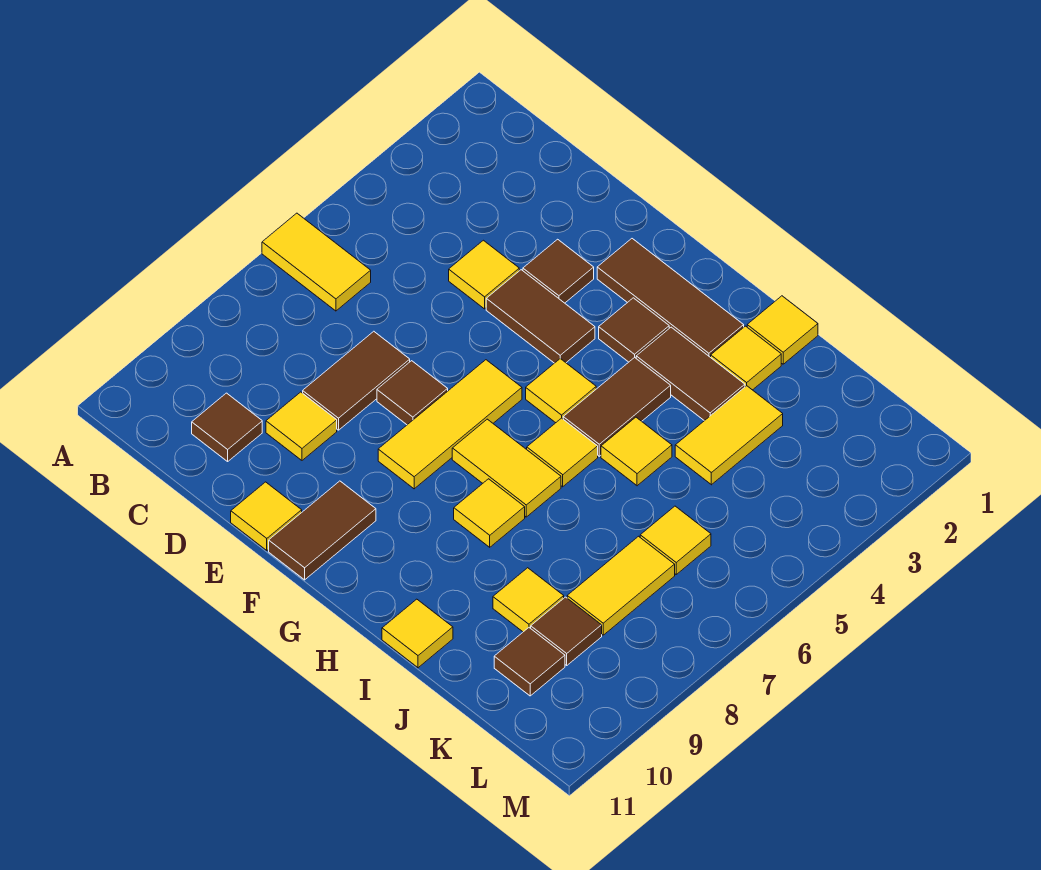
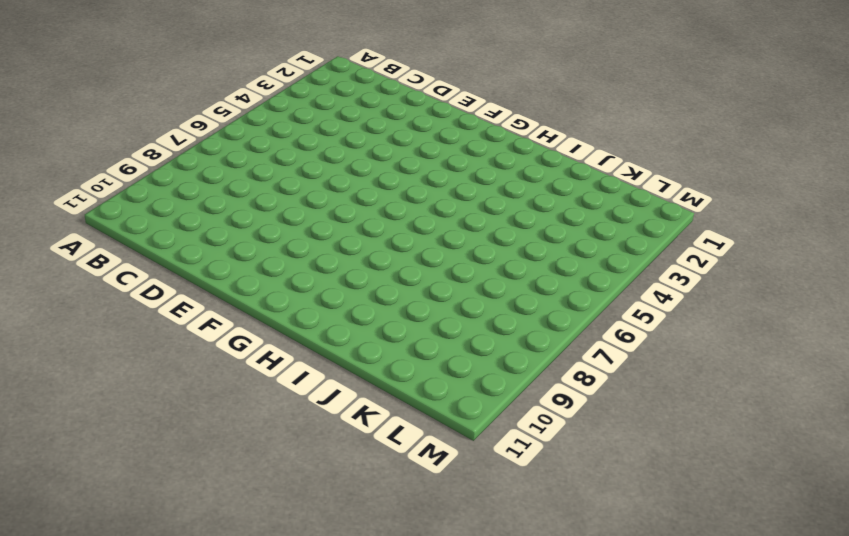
none -> yellow tile A6:B6 level 1
none -> brown tile C10 level 1
none -> yellow tile D4 level 1

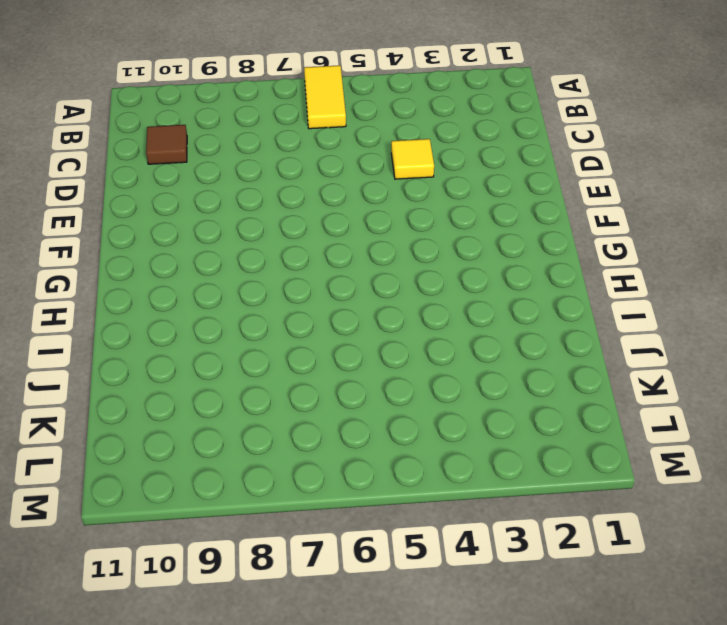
none -> brown tile D7:D8 level 1
none -> yellow tile D9 level 1
none -> brown tile E3 level 1

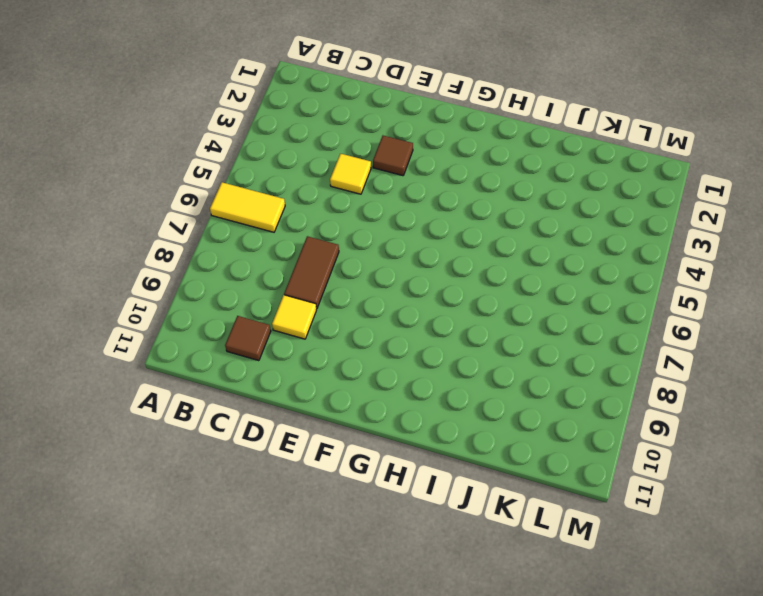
none -> brown tile E4:F4 level 1
none -> brown tile E7 level 1
none -> yellow tile E11 level 1

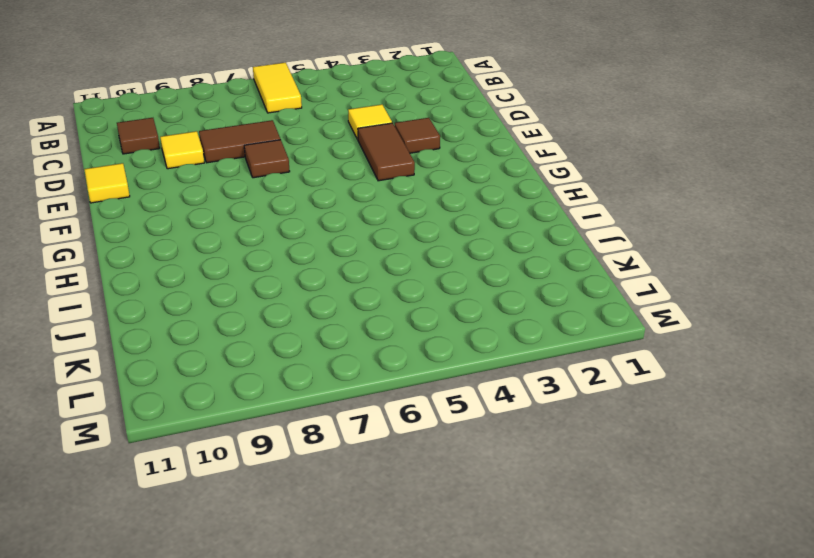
none -> brown tile F2:H2 level 1
none -> yellow tile F6:F8 level 1
none -> brown tile F10:F11 level 1

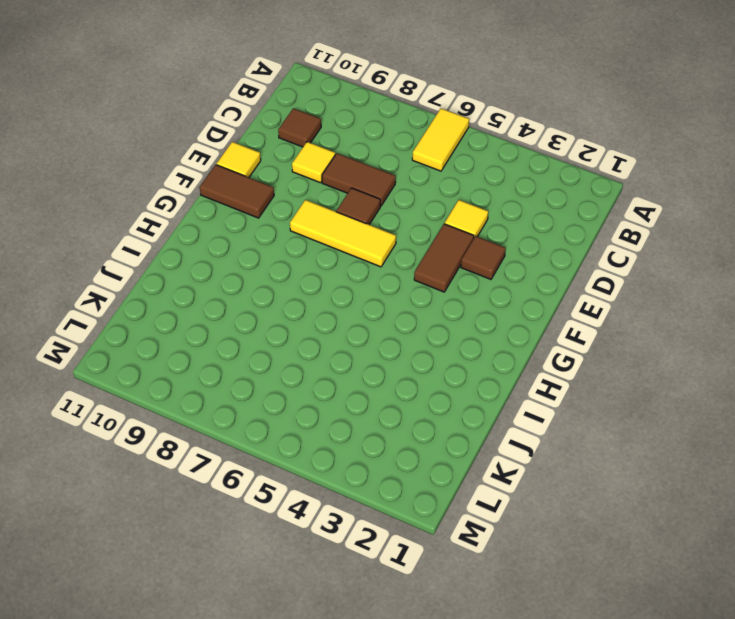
none -> brown tile F2:H2 level 1
none -> brown tile G3 level 1
none -> yellow tile G5 level 1

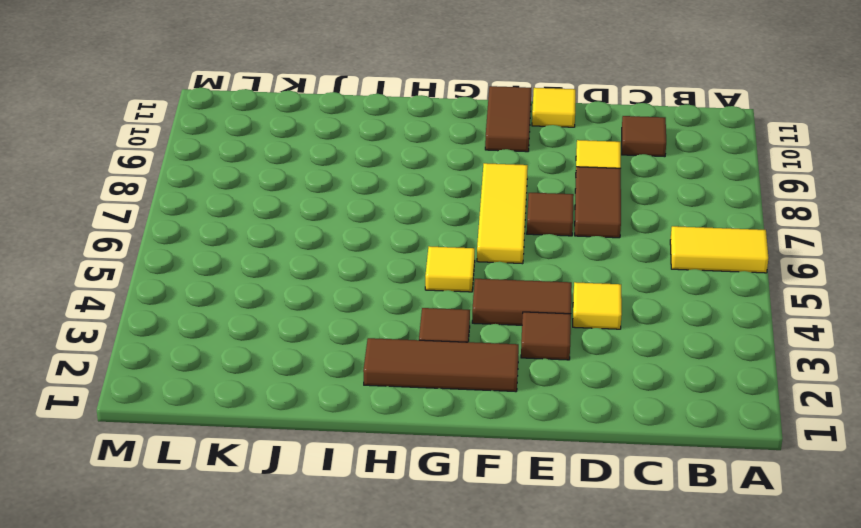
none -> yellow tile G7:H7 level 1
none -> brown tile H3:I3 level 1
none -> brown tile H4:H5 level 1

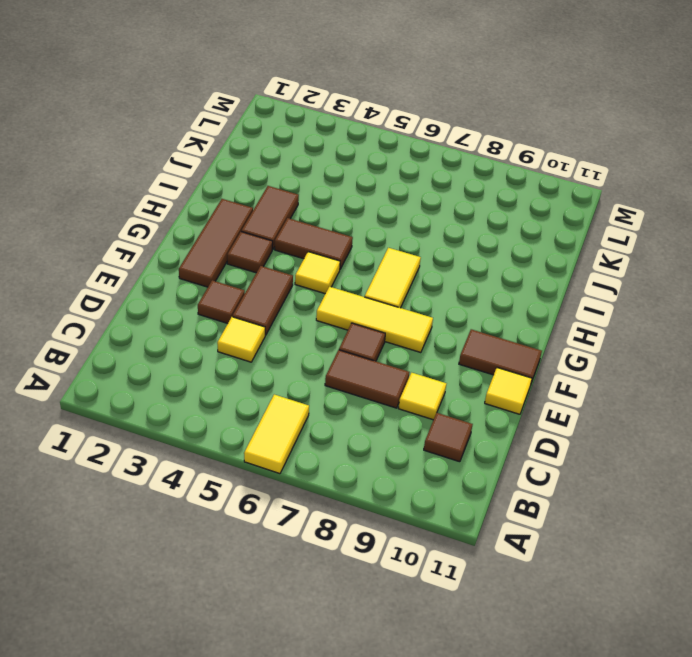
none -> yellow tile H6 level 1
none -> yellow tile H8 level 1
none -> yellow tile I1 level 1

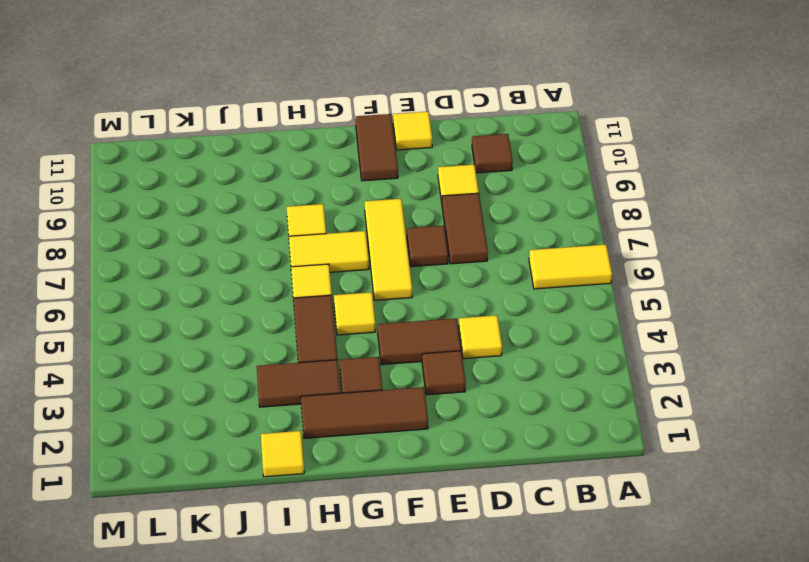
none -> yellow tile I2 level 1
none -> yellow tile I5 level 1
none -> yellow tile I11 level 1

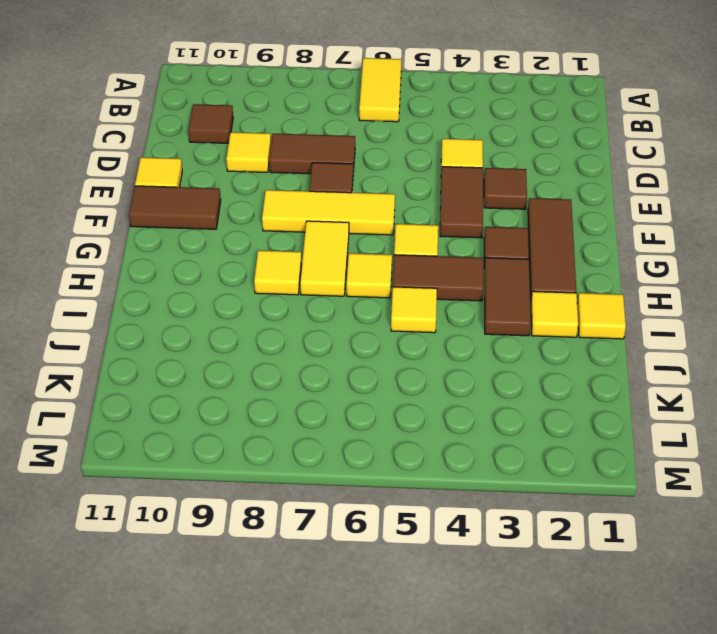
none -> yellow tile I11 level 1
none -> yellow tile J3:J4 level 1
none -> yellow tile J9 level 1

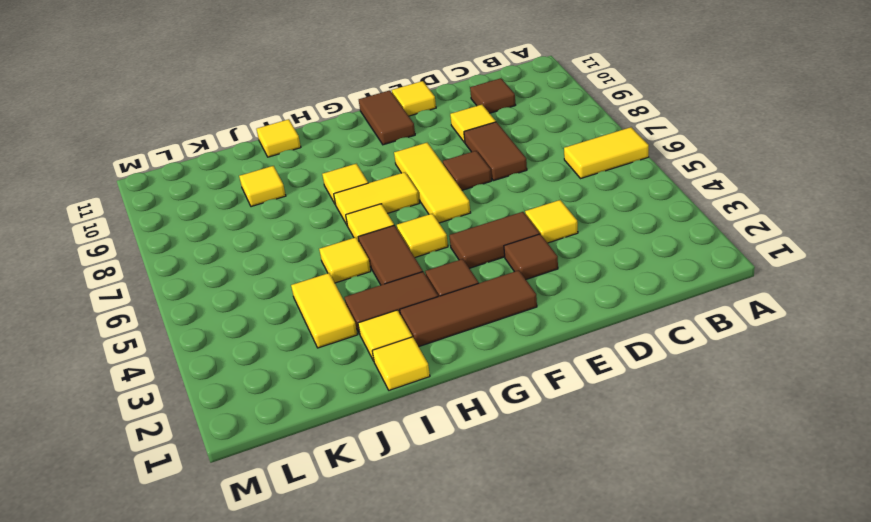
none -> yellow tile K6 level 1
none -> yellow tile K7:K8 level 1
none -> brown tile K9 level 1

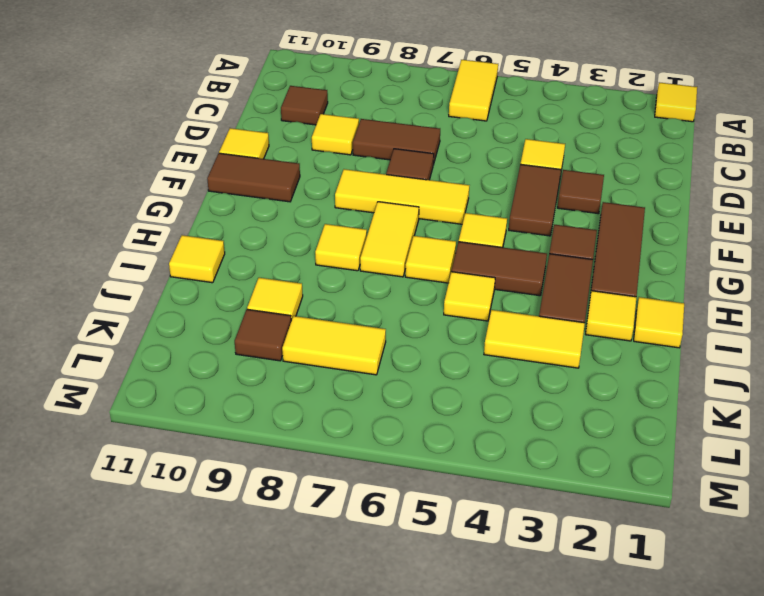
yellow tile A1 level 1 -> yellow tile K6 level 1
none -> brown tile K10 level 1

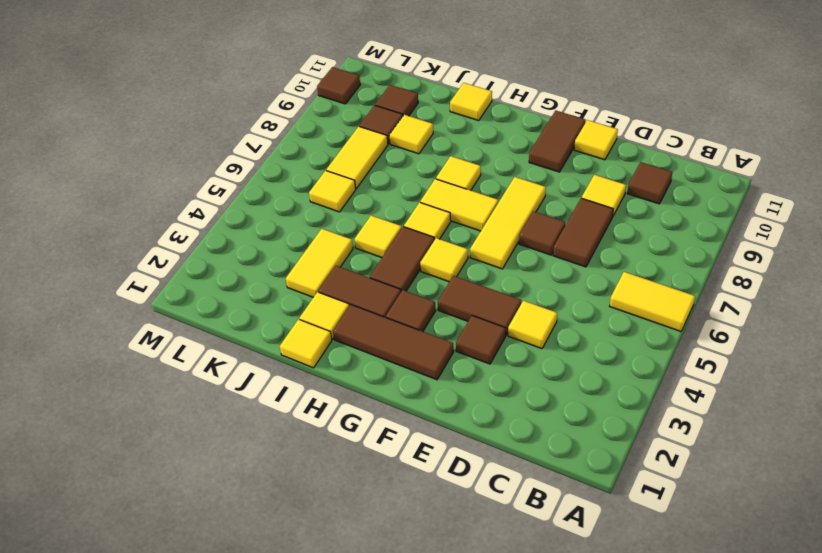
brown tile M10 level 1 -> none

